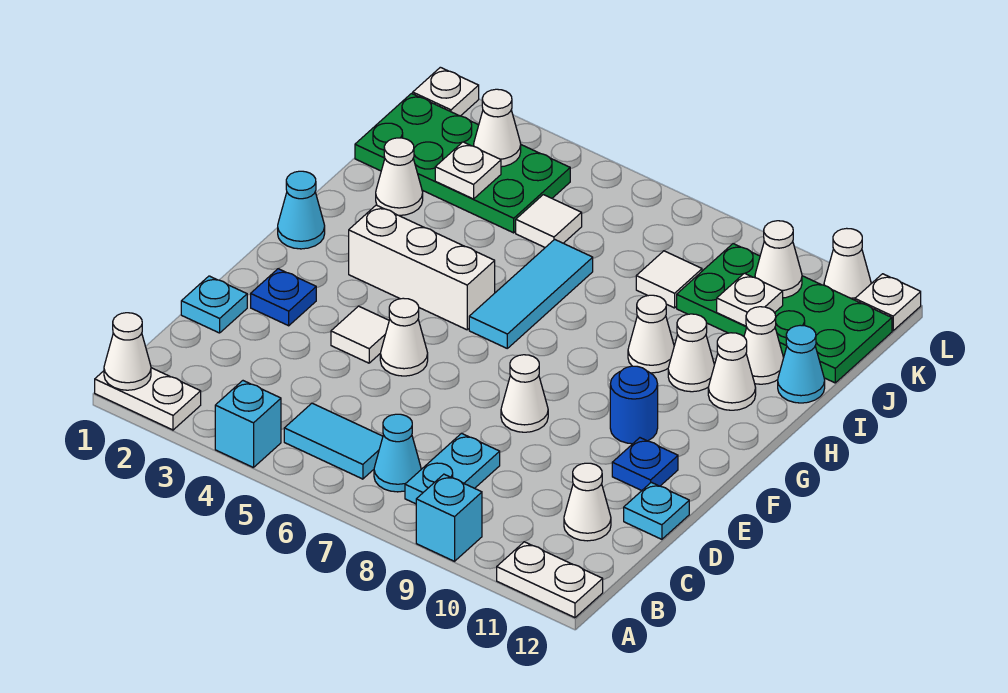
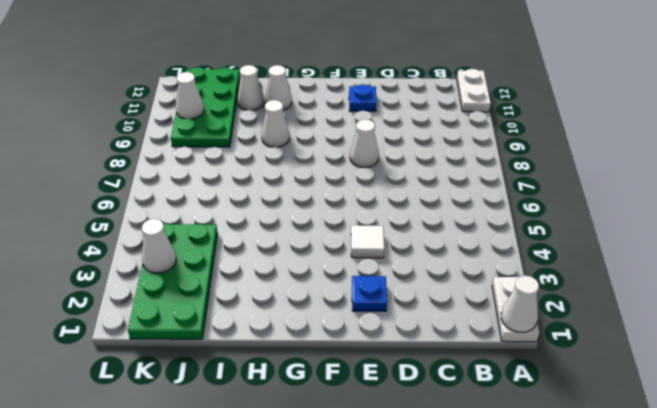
none -> cyan brick A4 level 1
none -> cyan brick A9 level 1
none -> cyan tile B5:B6 level 1
none -> cyan cone B7 level 1

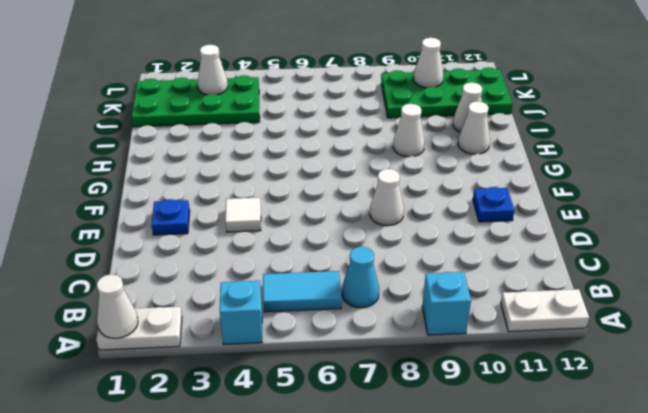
none -> cyan plate B8:C8 level 1
none -> white cone C11 level 1
none -> cyan plate D1 level 1
none -> cyan plate D12 level 1

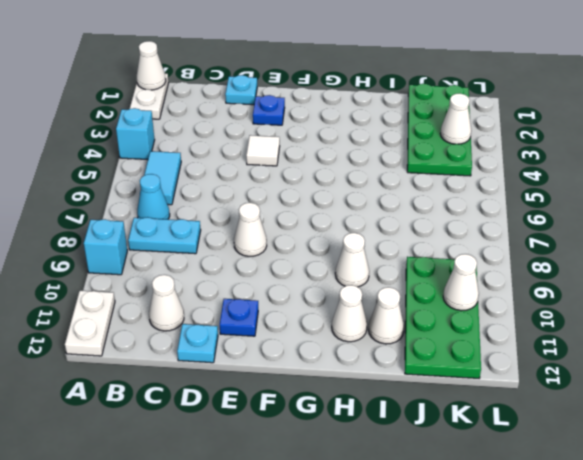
none -> white cone E5 level 1
none -> blue round brick F10 level 1
none -> cyan cone G1 level 1
none -> white brick G3:G5 level 1

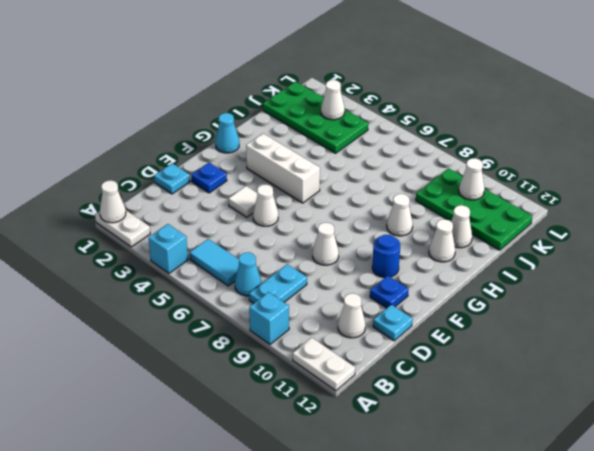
none -> cyan tile G6:I6 level 1
none -> white cone H10 level 1
none -> white cone I2 level 1
none -> cyan cone I12 level 1

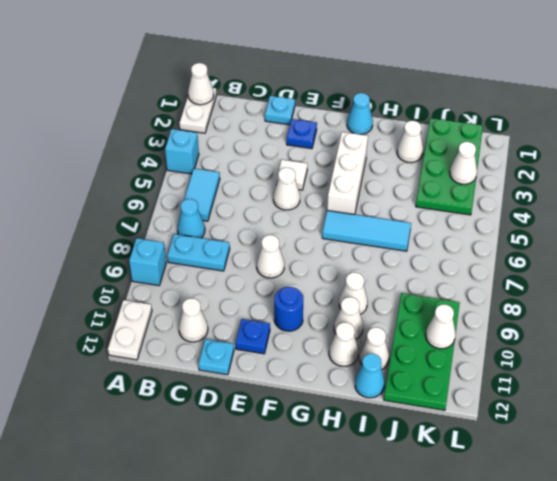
none -> white tile J5 level 1
none -> white tile J8 level 1
none -> white plate L1 level 1
none -> white cone L11 level 1

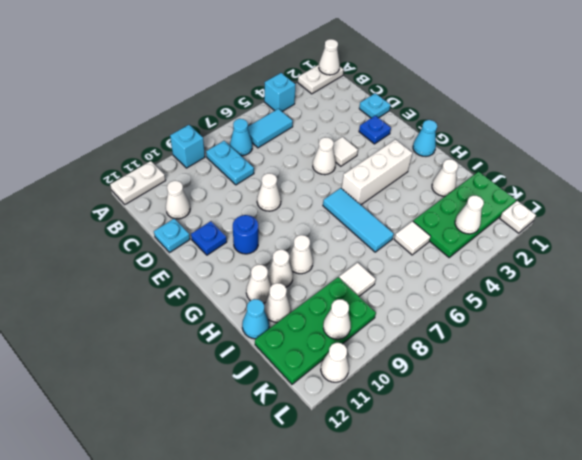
none -> white plate L12 level 1
none -> white plate J3 level 2
none -> white plate J10 level 2

